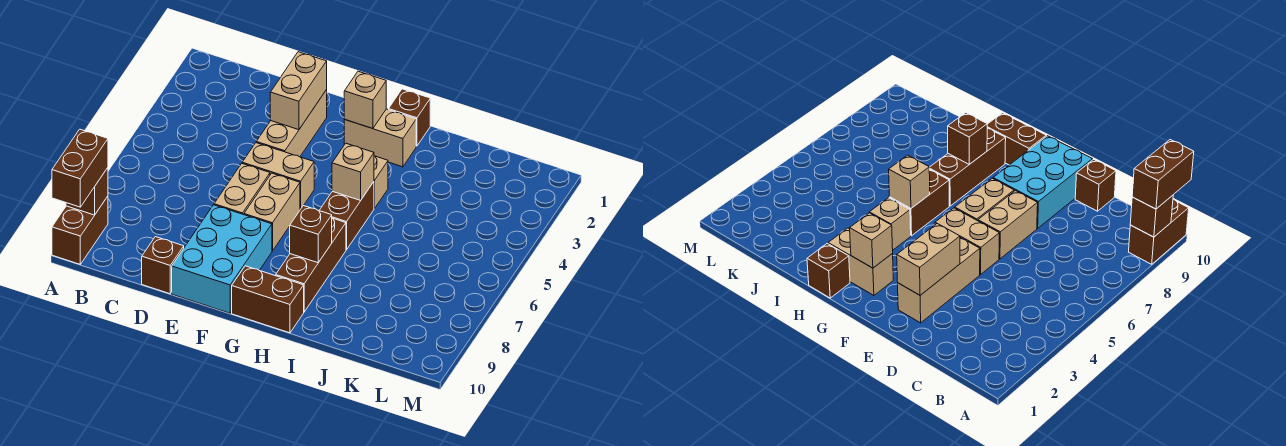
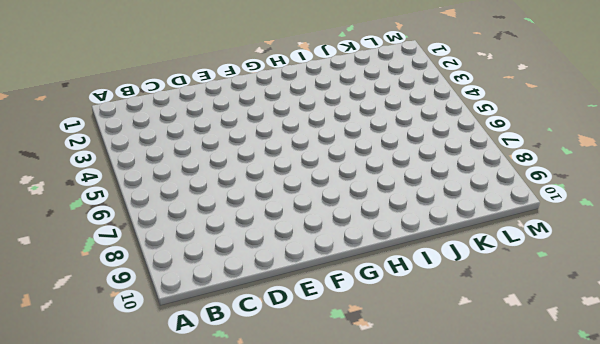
none -> brown brick A9:A10 level 1
none -> brown brick D10 level 1
none -> tan brick E2:E4 level 1

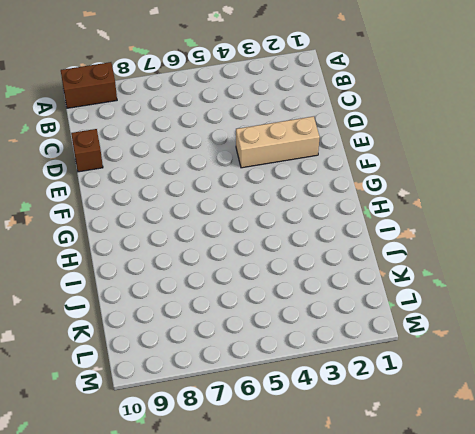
none -> tan brick E5:F5 level 1
none -> tan brick E6:E7 level 1
none -> cyan brick E8:F10 level 1

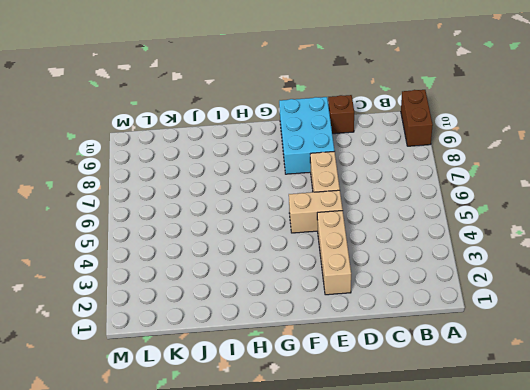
none -> tan brick F6:F7 level 1
none -> tan brick G2:H2 level 1
none -> brown brick G10:H10 level 1

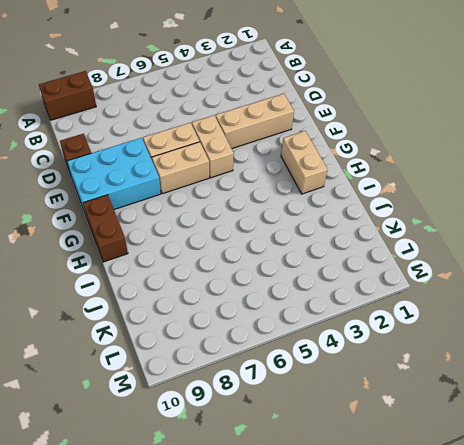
none -> brown brick H1 level 1
none -> tan brick H4 level 1
none -> brown brick H5:H6 level 1

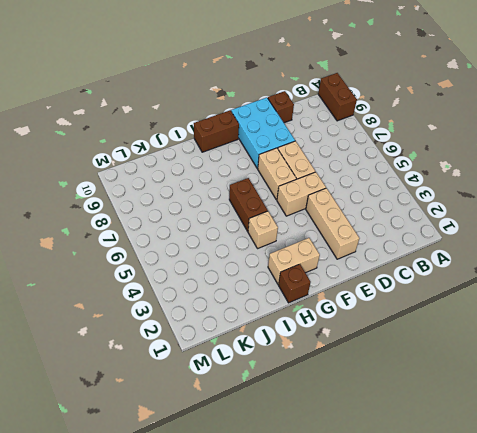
none -> brown brick H7:H9 level 1
none -> brown brick A9 level 2
none -> tan brick E2:E3 level 2

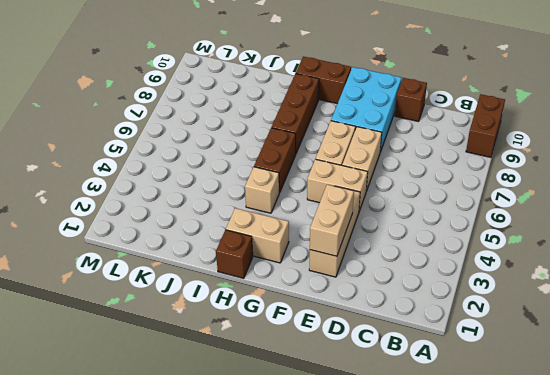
none -> brown brick A9 level 2
none -> tan brick G2 level 2
none -> tan brick H5 level 2

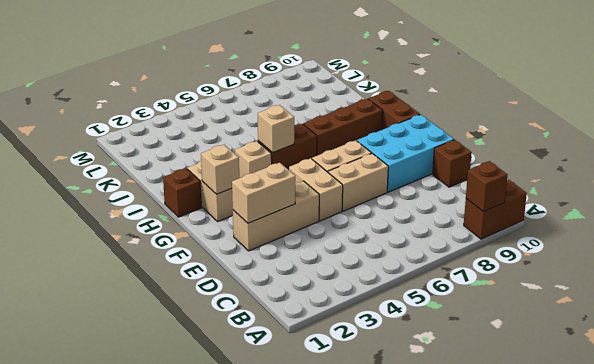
none -> brown brick H8 level 2
none -> brown brick A9:A10 level 3

